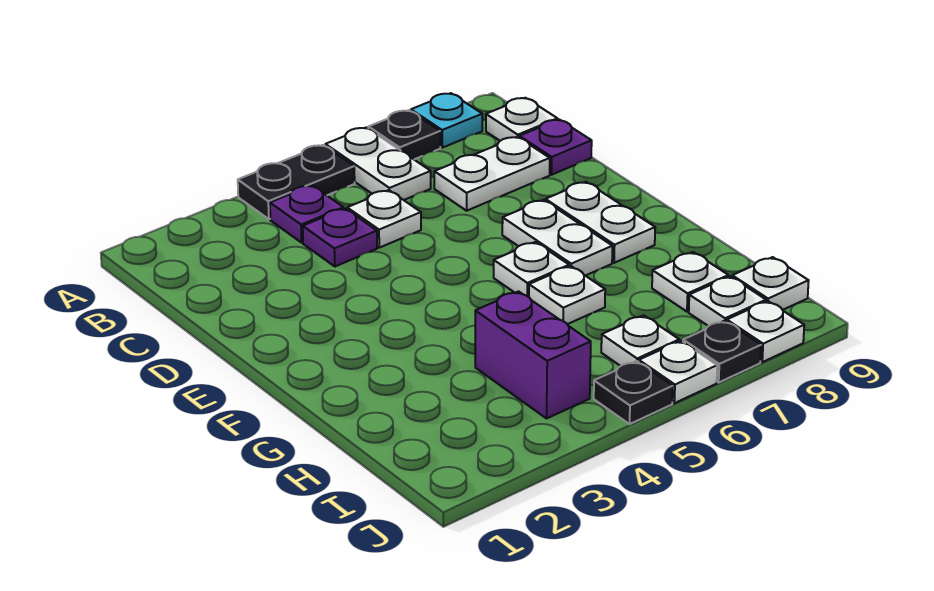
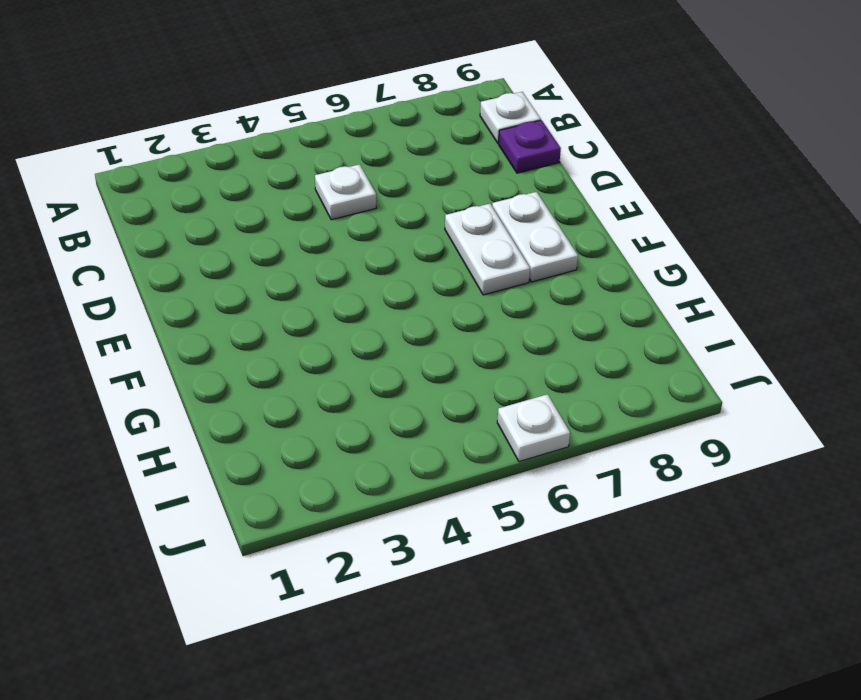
none -> black plate A4:A5 level 1
none -> white plate A6:B6 level 1
none -> black plate A7 level 1

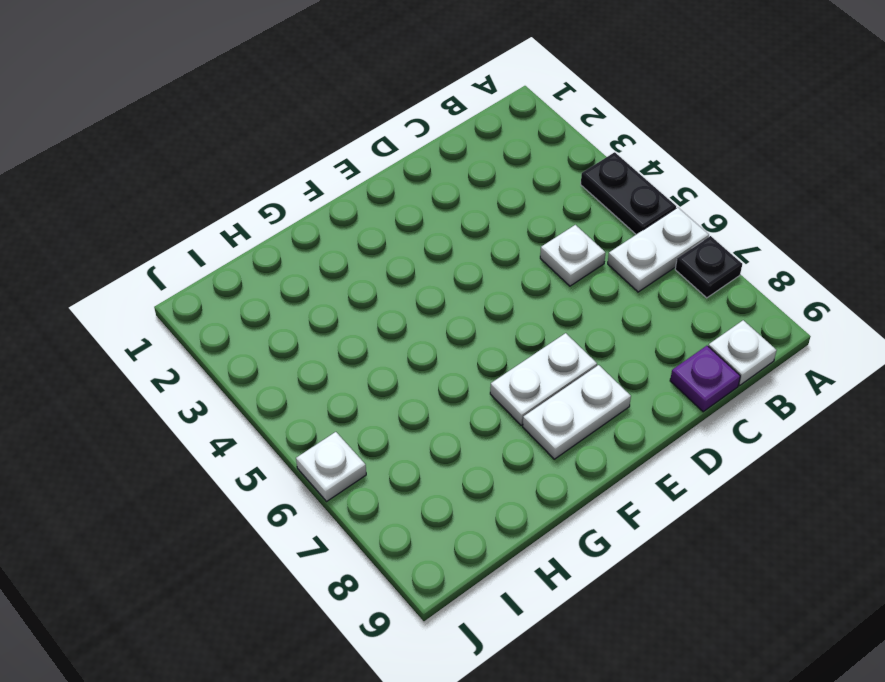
none -> cyan plate A8 level 1
none -> purple plate B4 level 1
none -> purple plate C4 level 1

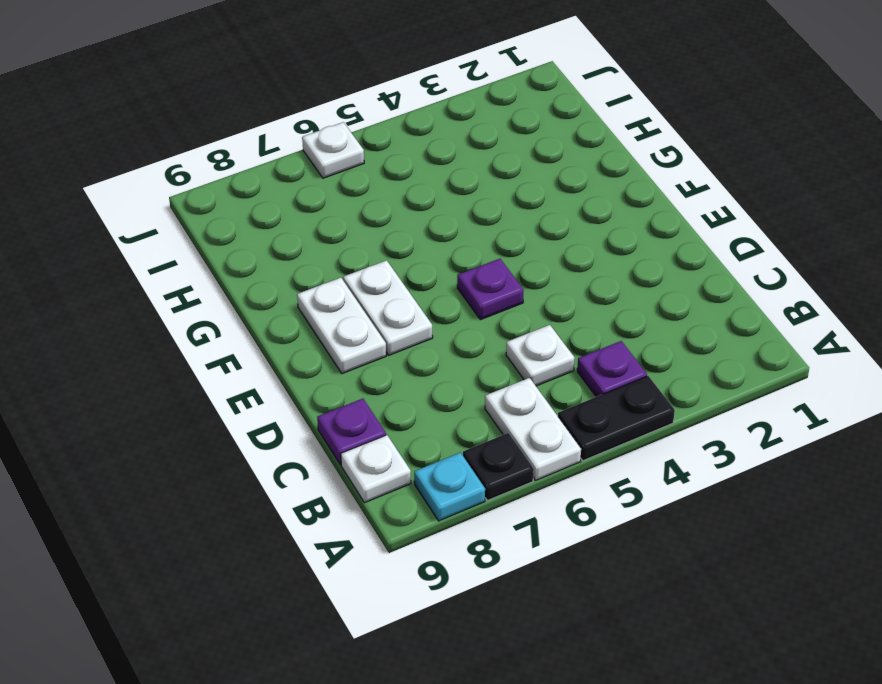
purple plate E5 level 1 -> purple plate C4 level 1
none -> white plate C7:C8 level 1
none -> white plate F6 level 1
none -> white plate G6 level 1

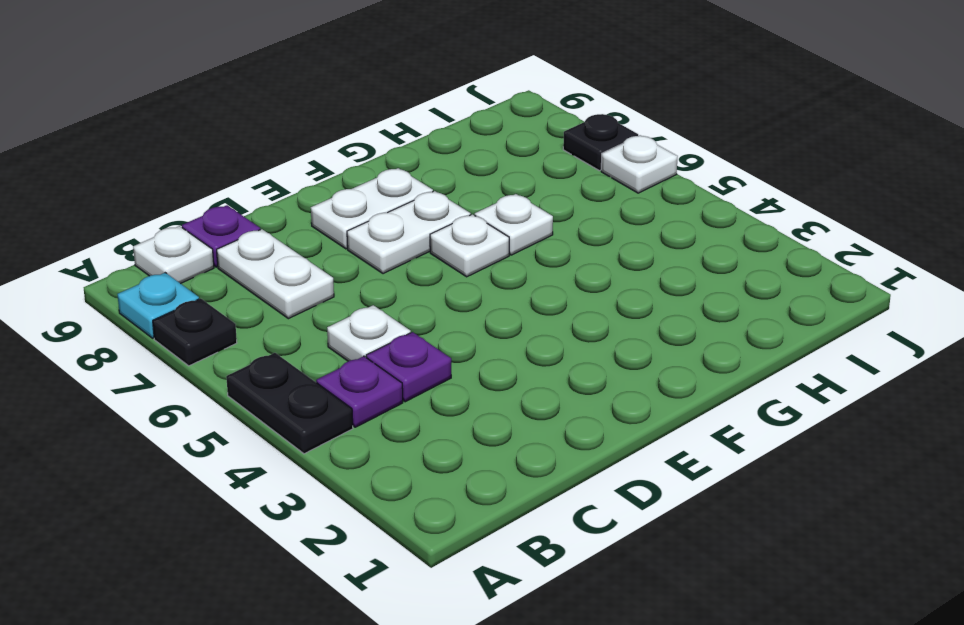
none -> white plate A6:B6 level 1
none -> purple brick H4:I4 level 1
none -> white plate H8 level 1

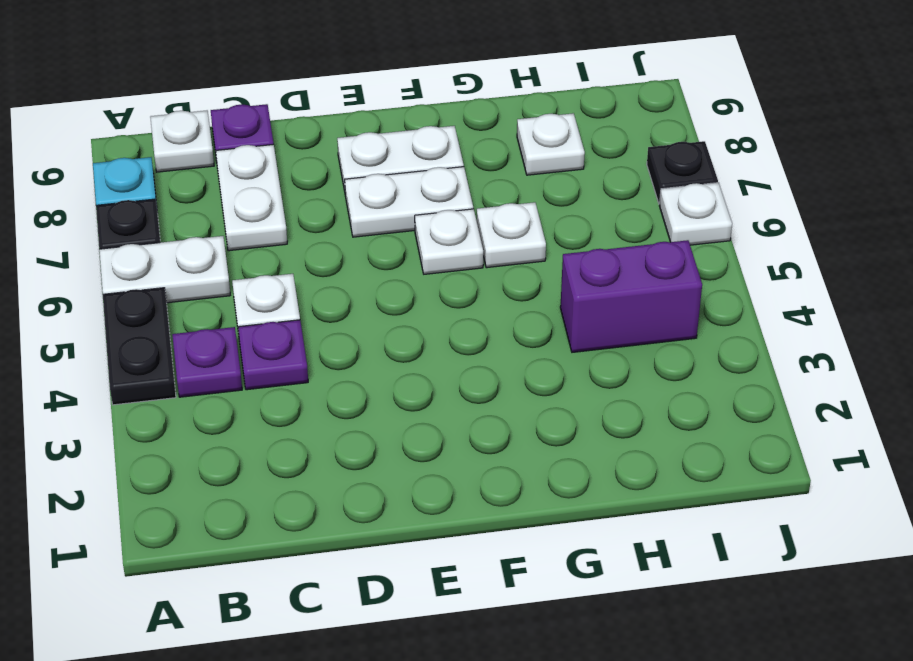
none -> white plate I6 level 1
none -> white plate I8 level 1
none -> white plate I9 level 1

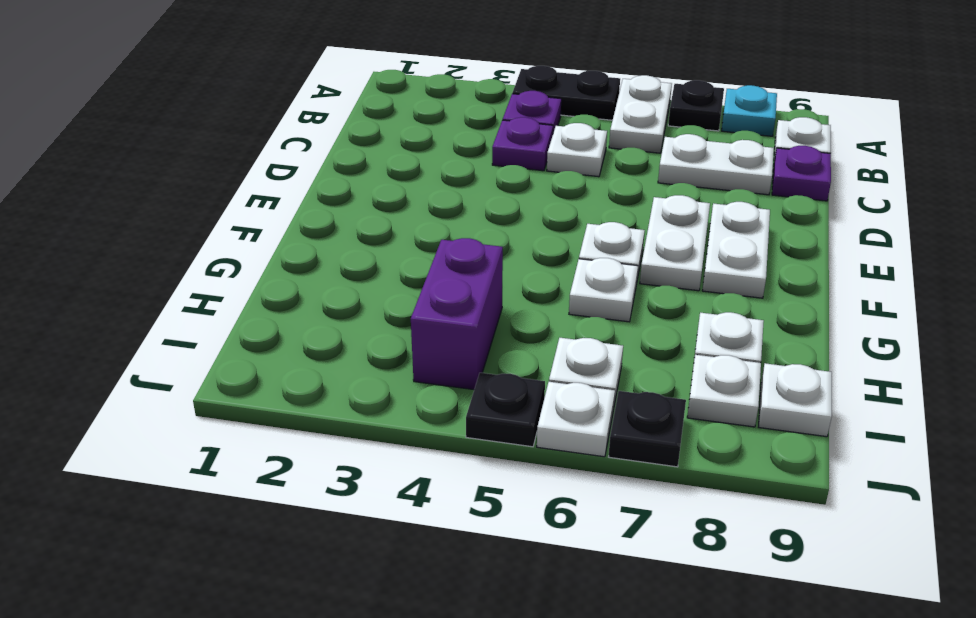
none -> white plate J8 level 1

